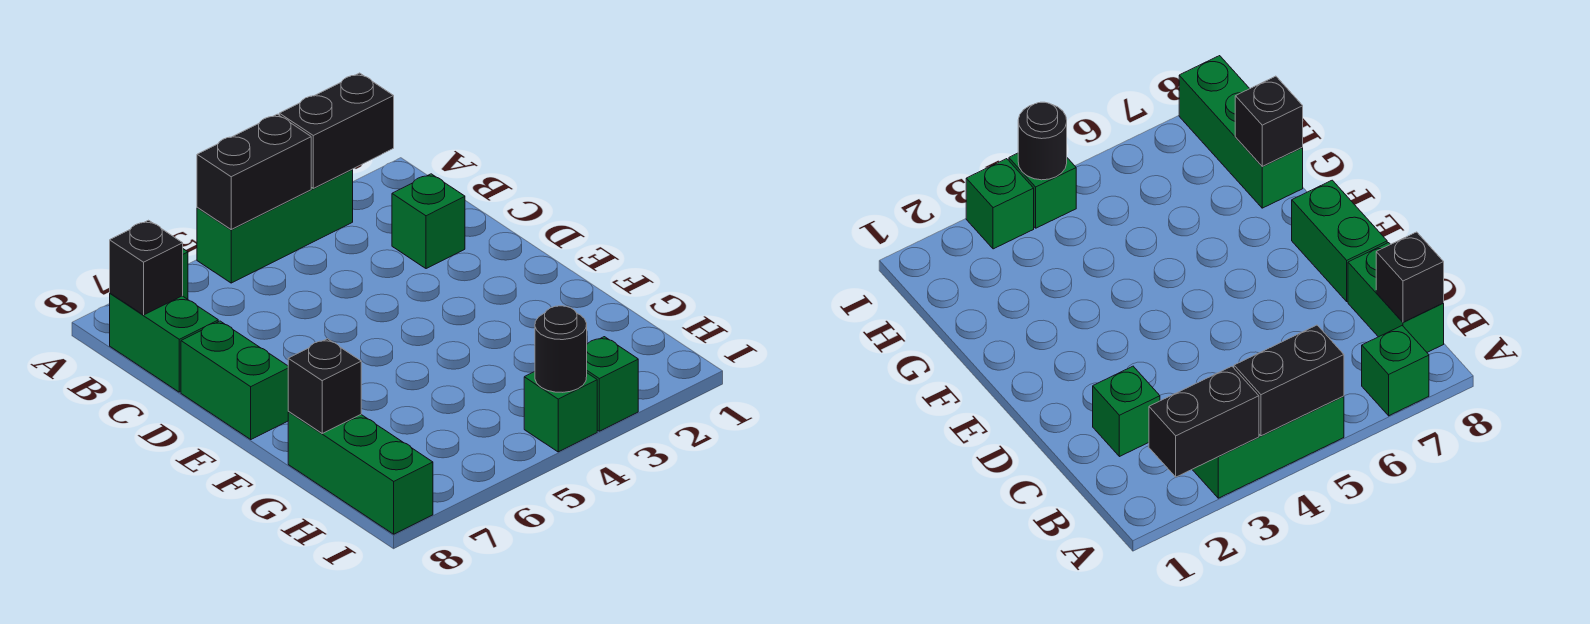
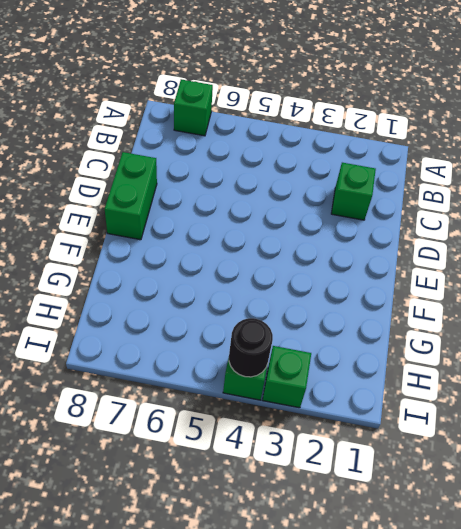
none -> green brick A3:A5 level 1
none -> green brick B8:C8 level 1
none -> green brick G8:I8 level 1

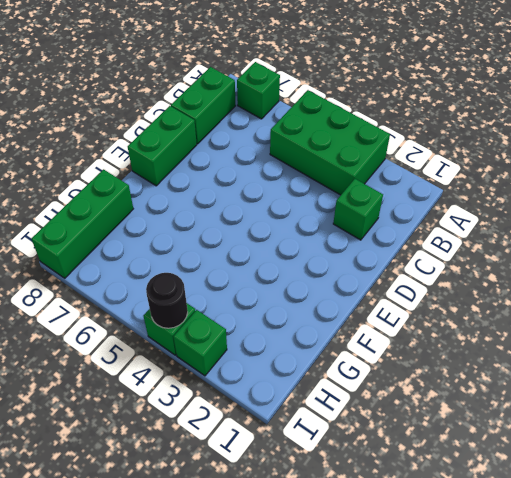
green brick A3:B5 level 1 -> green brick A3:A5 level 1
none -> black brick A2:A3 level 2
none -> black brick A4:A5 level 2
none -> black brick B8 level 2

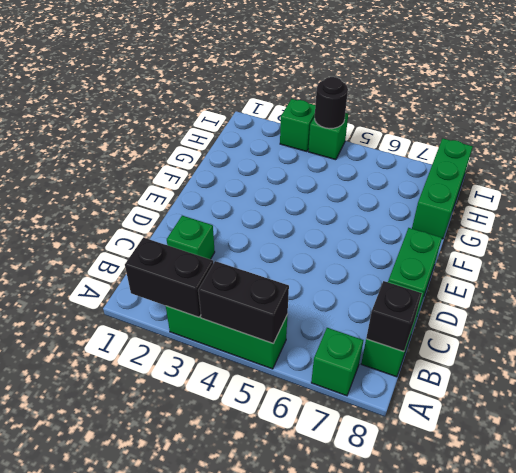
none -> black brick G8 level 2

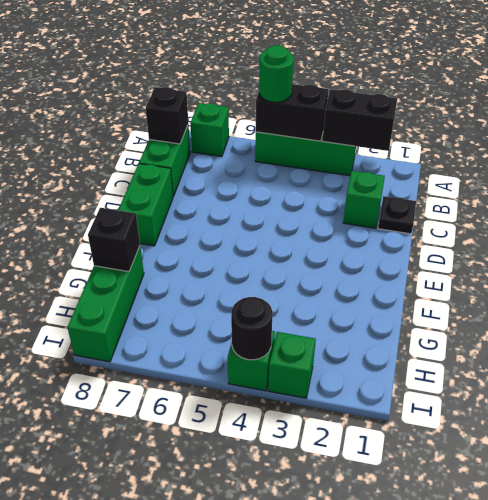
green round brick A5 level 3 -> none
black plate C1 level 1 -> none

